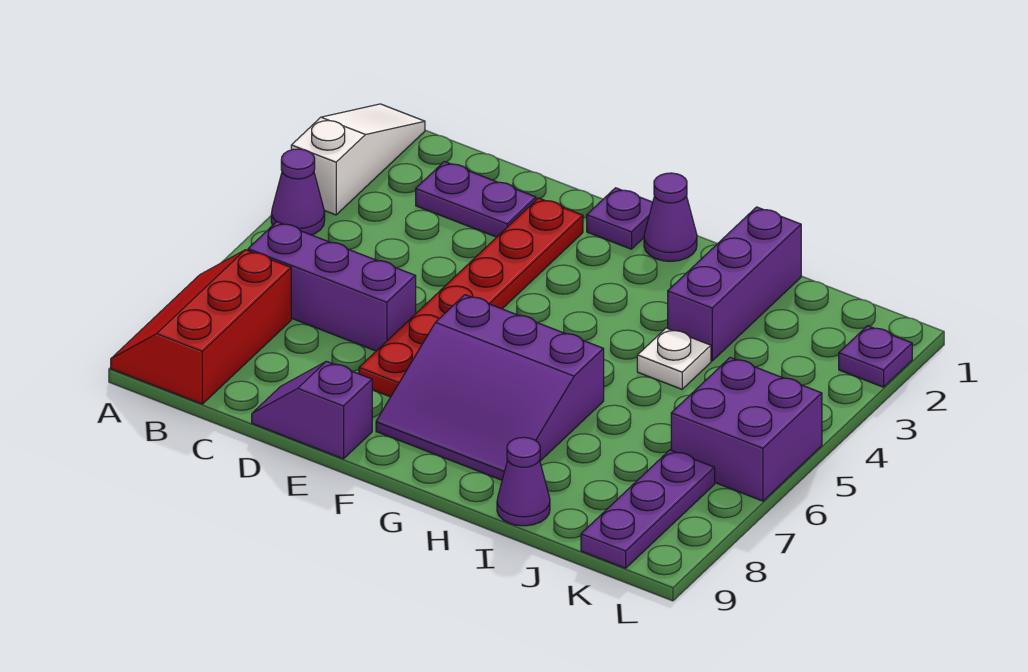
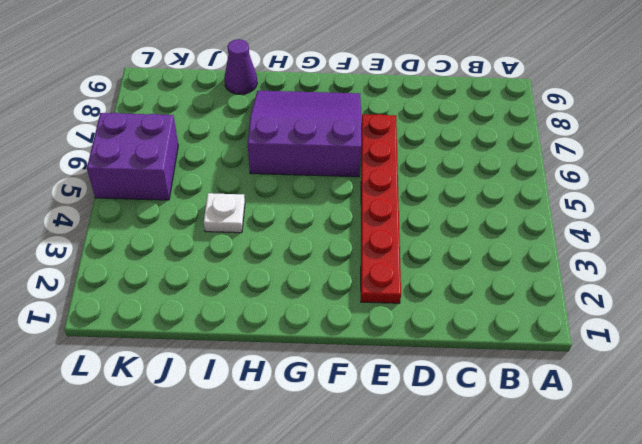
none -> white slope A1:A3 level 1 top 3
none -> purple cone A4 level 1
none -> red slope A7:B9 level 1 top B

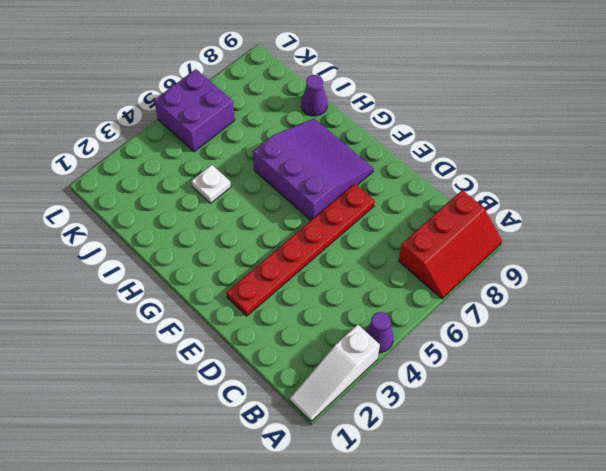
none -> purple brick B6:D6 level 1
none -> purple plate C2:D2 level 1
none -> purple slope D9:E9 level 1 top E

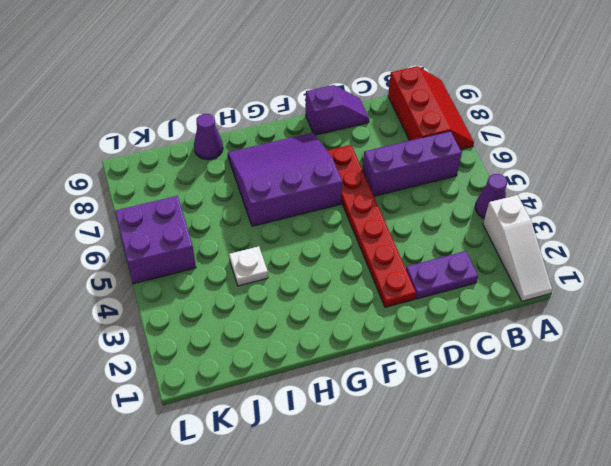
none -> purple plate F1 level 1
none -> purple cone G1 level 1
none -> purple brick I1:I3 level 1

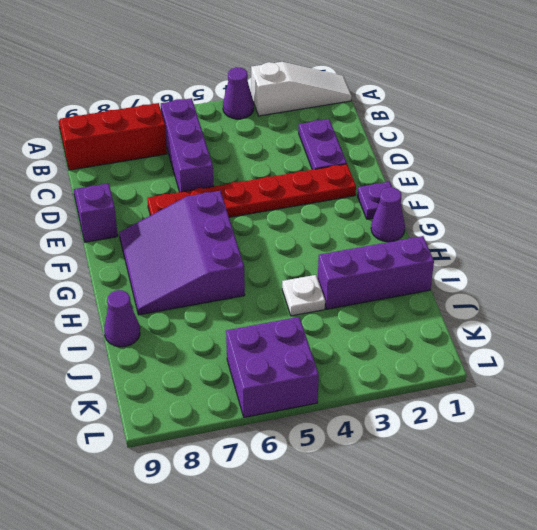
none -> purple plate K7:K9 level 1
none -> purple plate L2 level 1

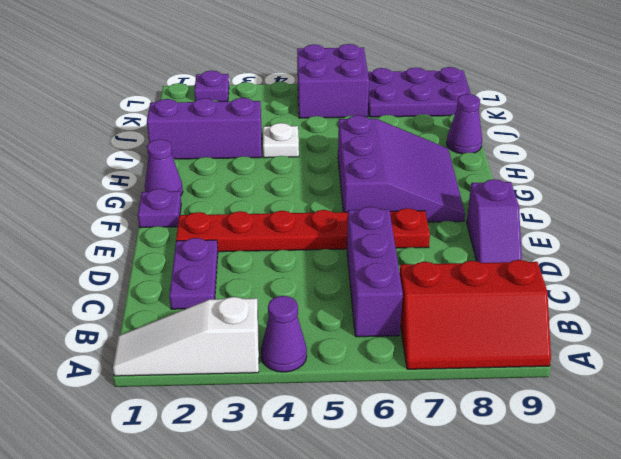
purple plate K7:L9 level 1 -> purple plate K7:K9 level 1

